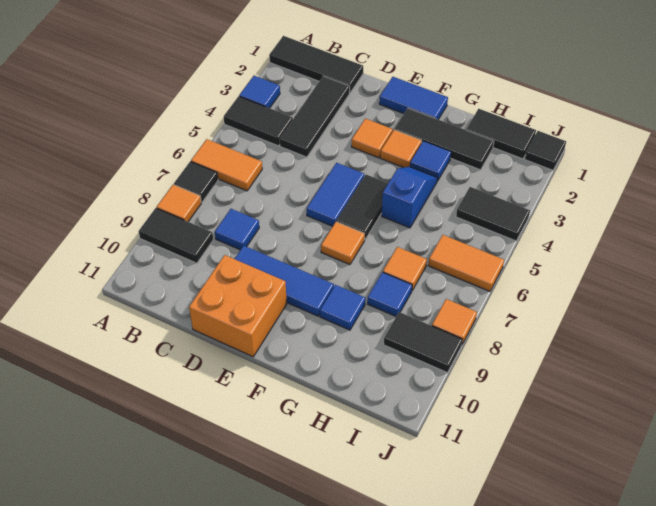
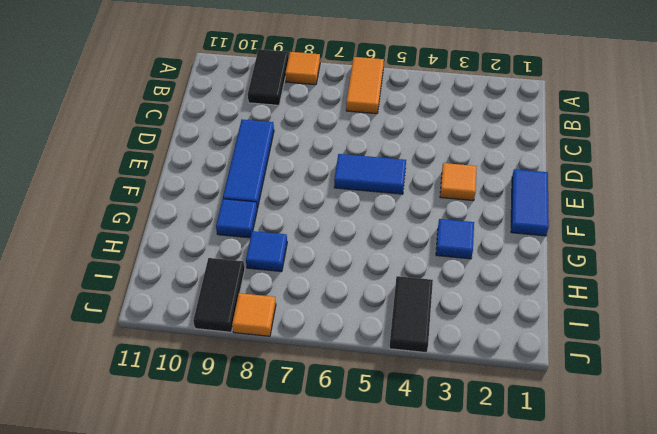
none -> black tile A1:C1 level 1
none -> blue tile A3 level 1
none -> black tile A4:B4 level 1

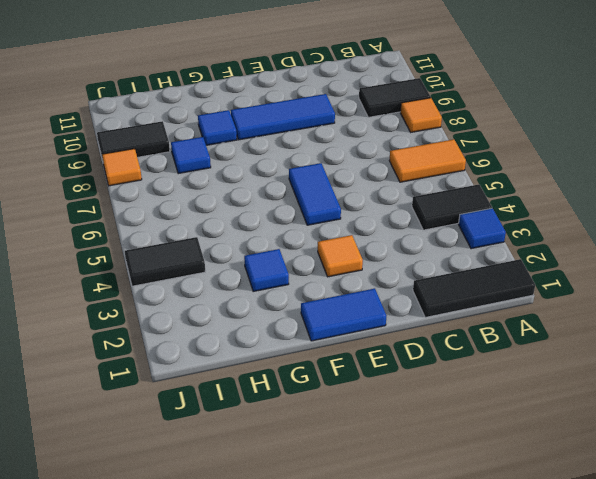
none -> black tile A7 level 1
none -> black tile C2:C4 level 1
none -> blue tile C8 level 1

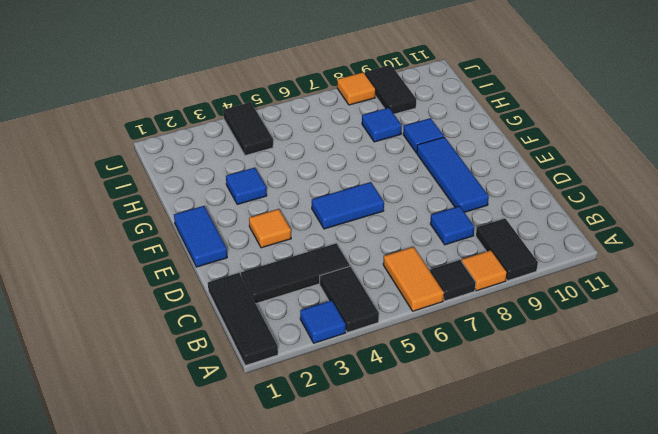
none -> orange brick D10:E11 level 1
none -> black tile F2:H2 level 1
none -> orange tile F3 level 1

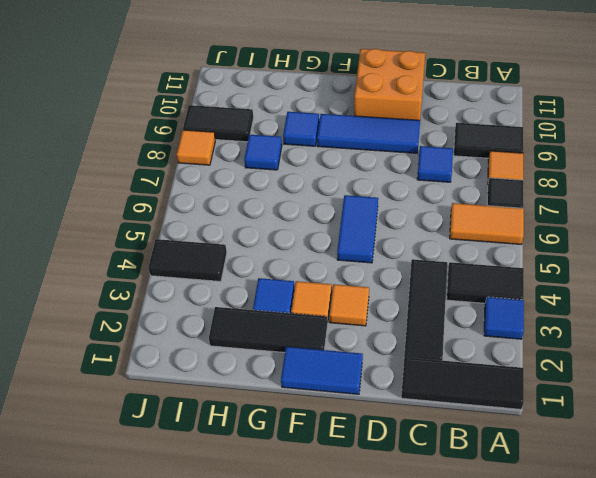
none -> black tile F5:F6 level 1
none -> orange tile F7 level 1
none -> blue slope G4:G5 level 1 top 5

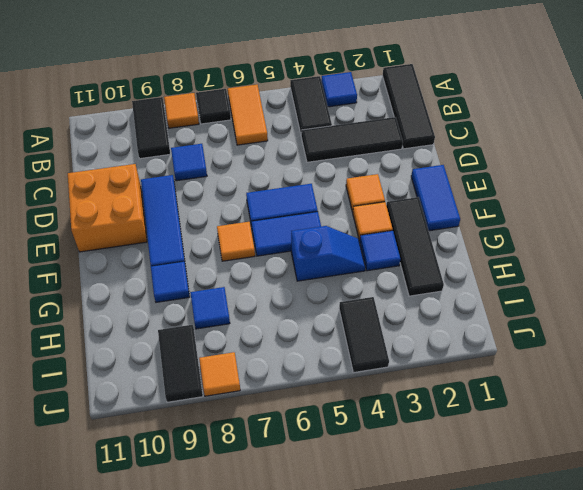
blue tile F5:F6 level 1 -> black tile F5:F6 level 1
none -> black tile H1:I1 level 1
none -> orange tile H7 level 1
none -> orange tile I6:J6 level 1

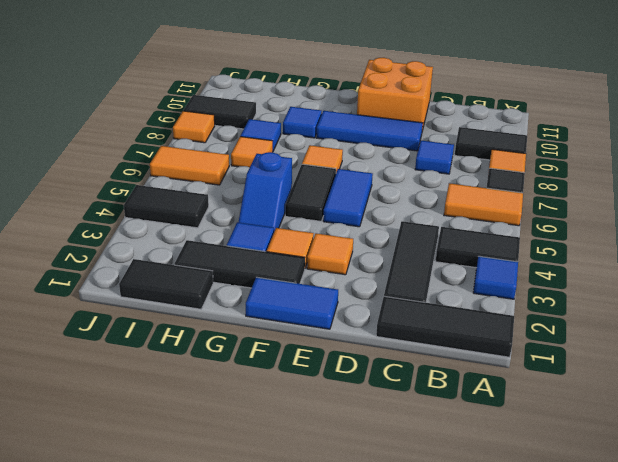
none -> black tile J1 level 1

